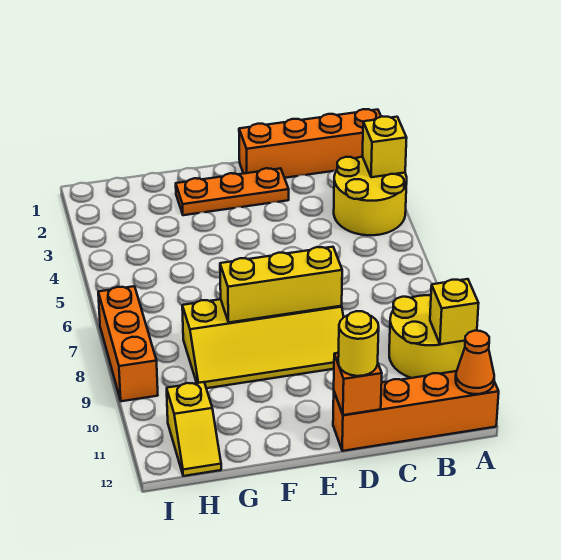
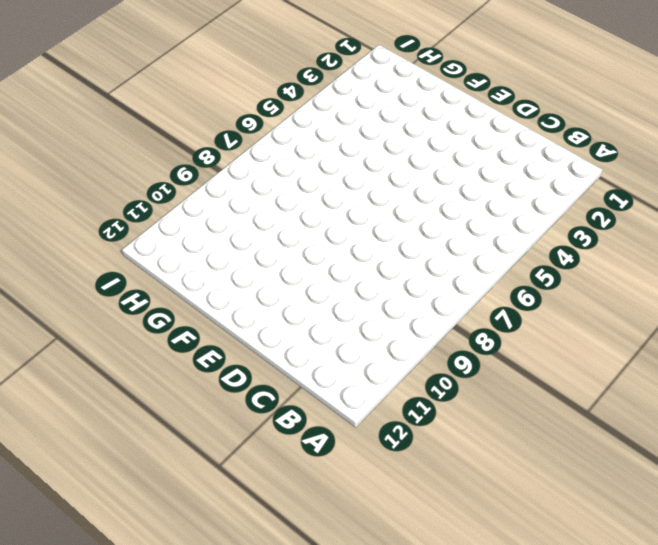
none -> orange brick A1:D1 level 1
none -> yellow round brick A3:B4 level 1
none -> yellow round brick A9:B10 level 1

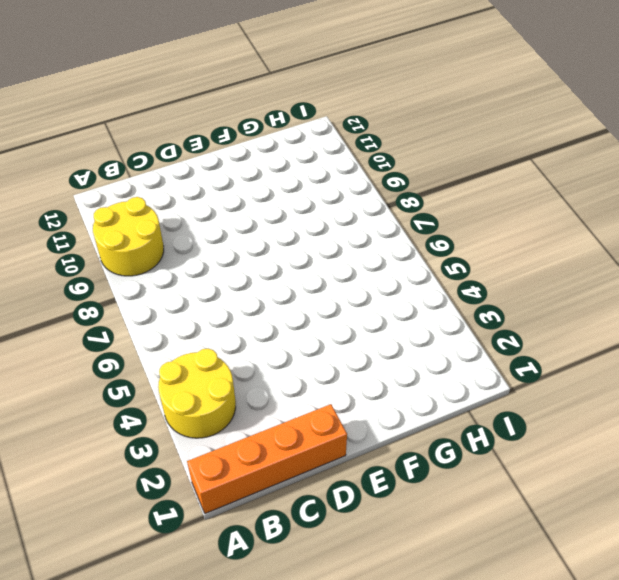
none -> orange brick A12:D12 level 1
none -> orange plate D2:F2 level 1
none -> yellow slope D8:G9 level 1 top 8

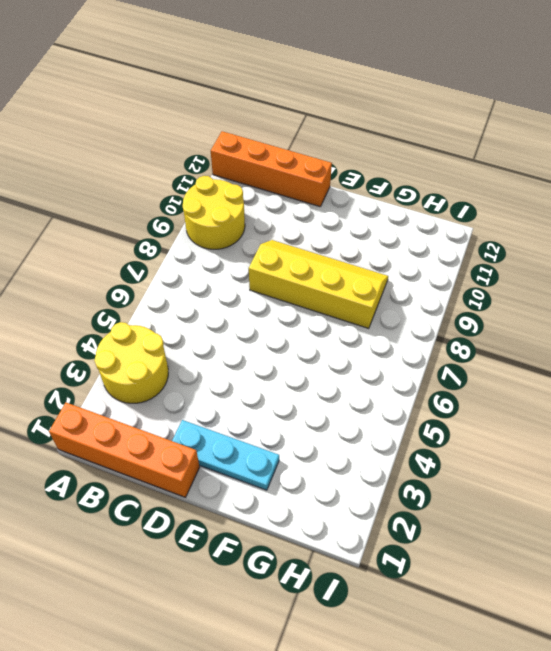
cyan plate D2:F2 level 1 -> orange plate D2:F2 level 1
none -> yellow slope H11:H12 level 1 top 11
none -> orange brick I7:I9 level 1
none -> yellow brick A3 level 2

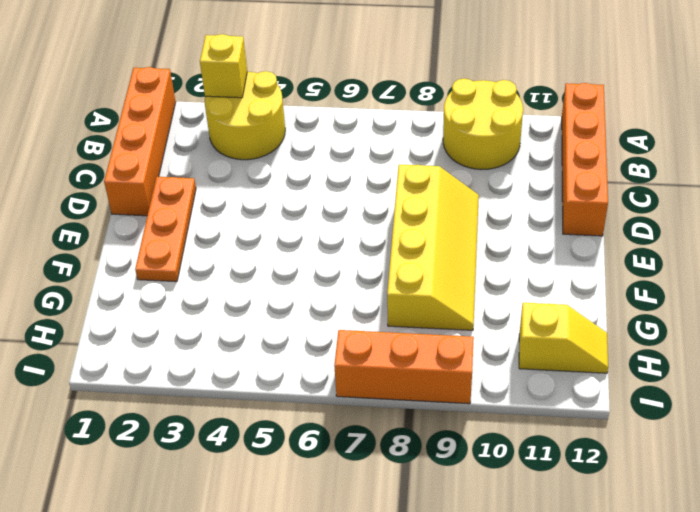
none -> yellow brick A10 level 2
none -> orange cone A12 level 2
none -> yellow brick D8:F8 level 2

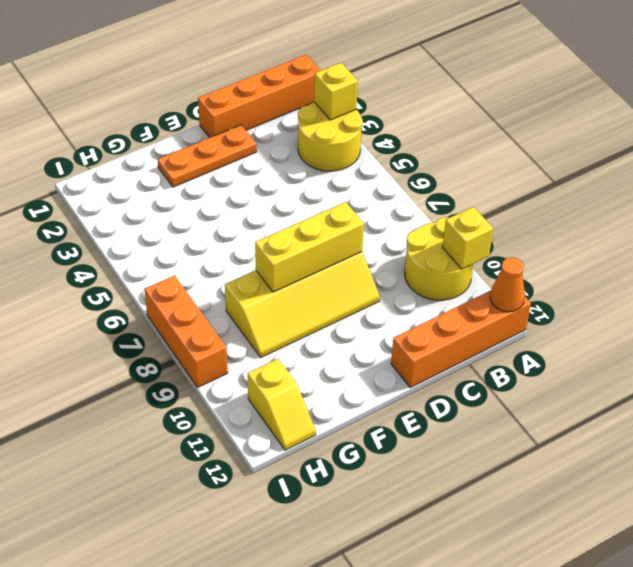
none -> orange brick D12 level 2
none -> yellow round brick D12 level 3

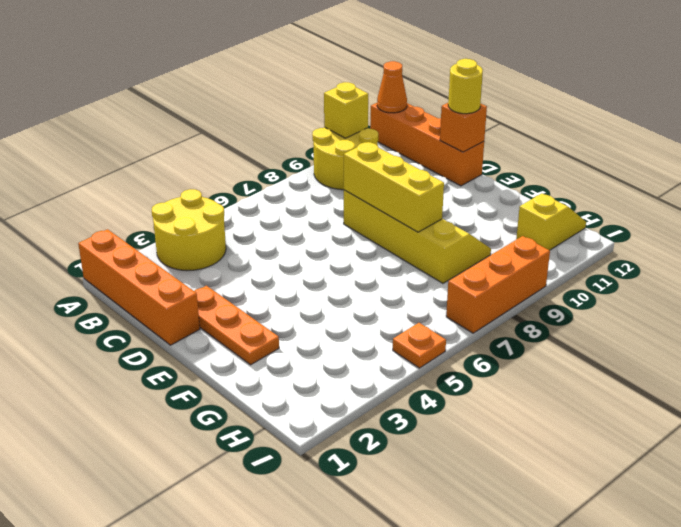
orange plate I5 level 1 -> none
none -> yellow brick A3 level 2

